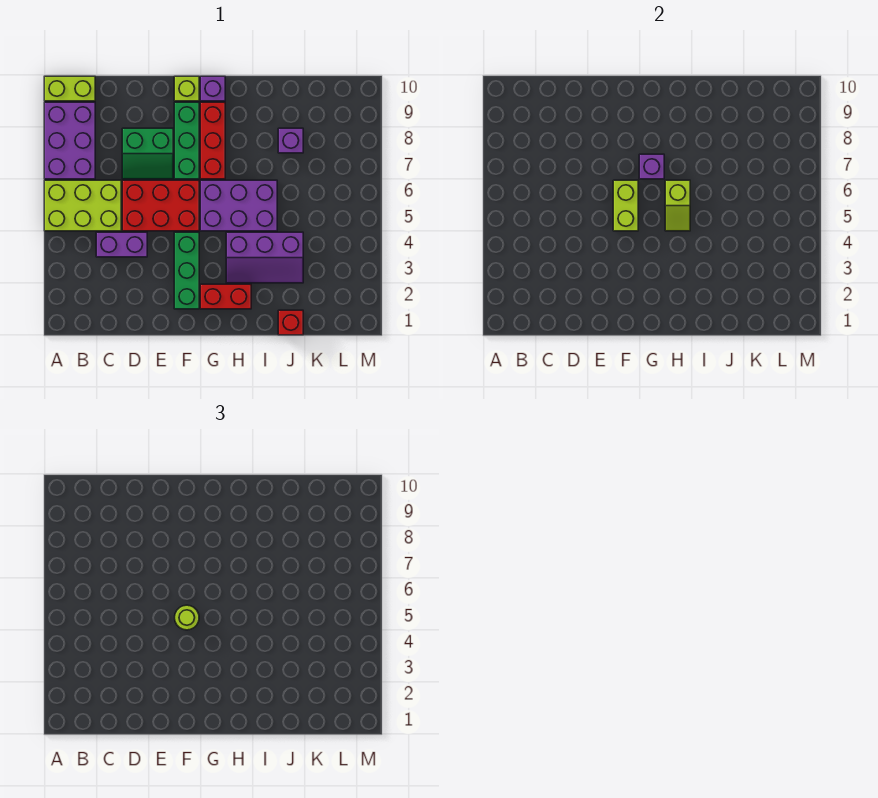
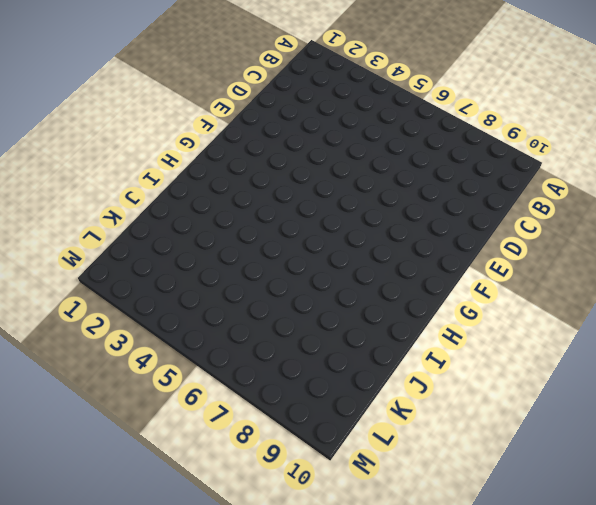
none -> lime brick A5:C6 level 1
none -> purple brick A7:B9 level 1
none -> lime brick A10:B10 level 1

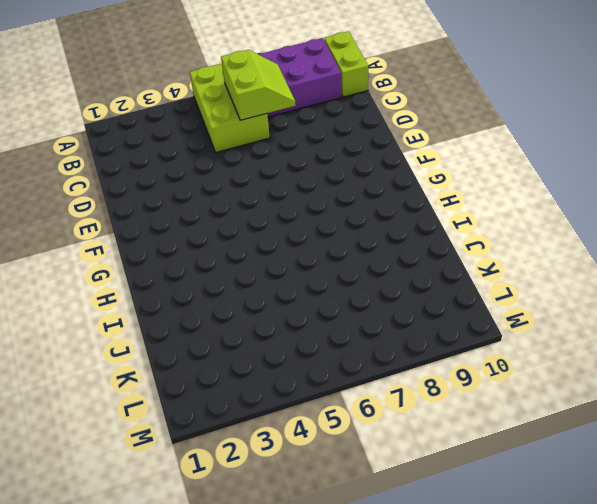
lime slope B6:C7 level 2 top 6 -> none
none -> purple brick C4:D4 level 1
none -> red brick D5:F6 level 1
none -> green slope D7:E8 level 1 top 8

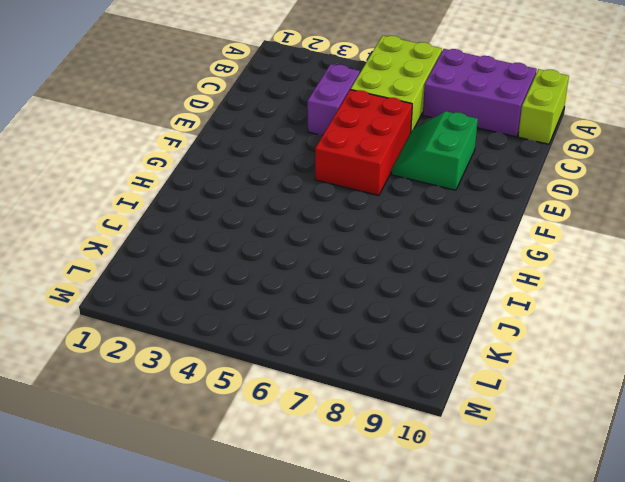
none -> green brick F2:F4 level 1
none -> green brick F7:F9 level 1
none -> lime brick F10 level 1

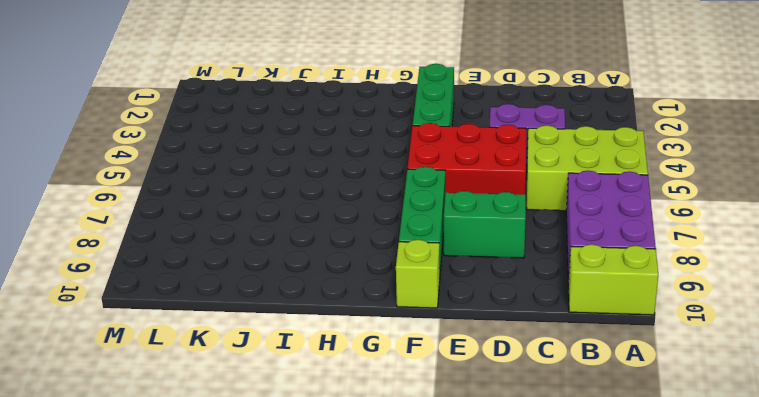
none -> red brick G2:H2 level 1
none -> purple brick G5:I6 level 1
none -> red brick G7:G9 level 1

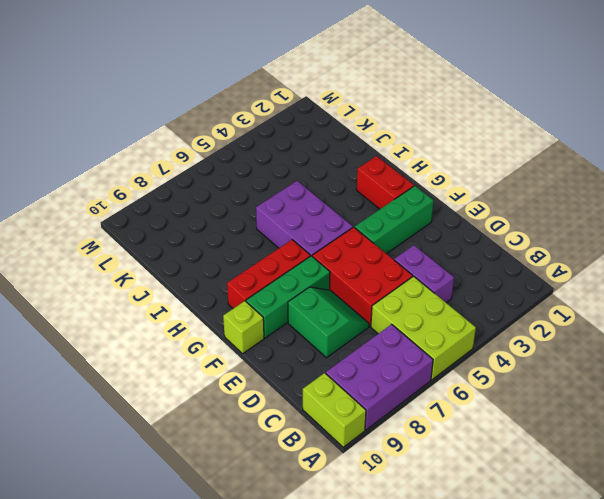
none -> purple brick G10 level 1
none -> purple slope H3:J4 level 1 top 4
none -> red brick J1 level 1

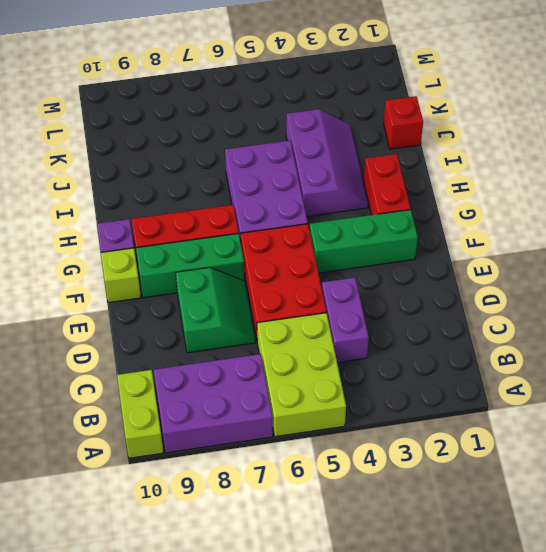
none -> purple brick J8 level 1
none -> lime brick F5:F6 level 2
none -> purple brick G7 level 2

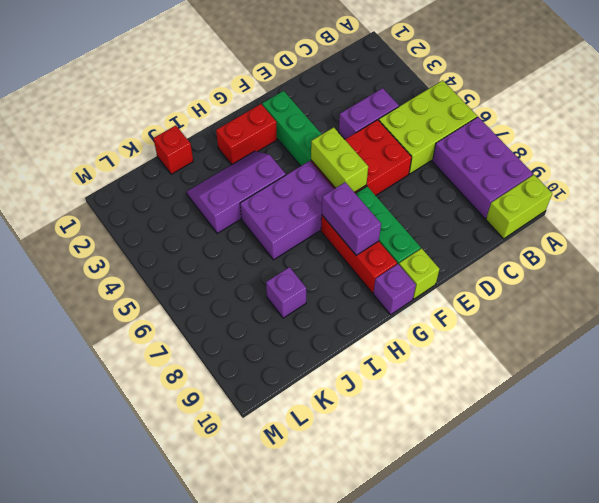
purple brick G7:G8 level 2 -> purple brick G7 level 2
none -> green slope D7:E8 level 1 top 8
none -> lime slope H5:H6 level 2 top 6
none -> lime round brick F5 level 3

